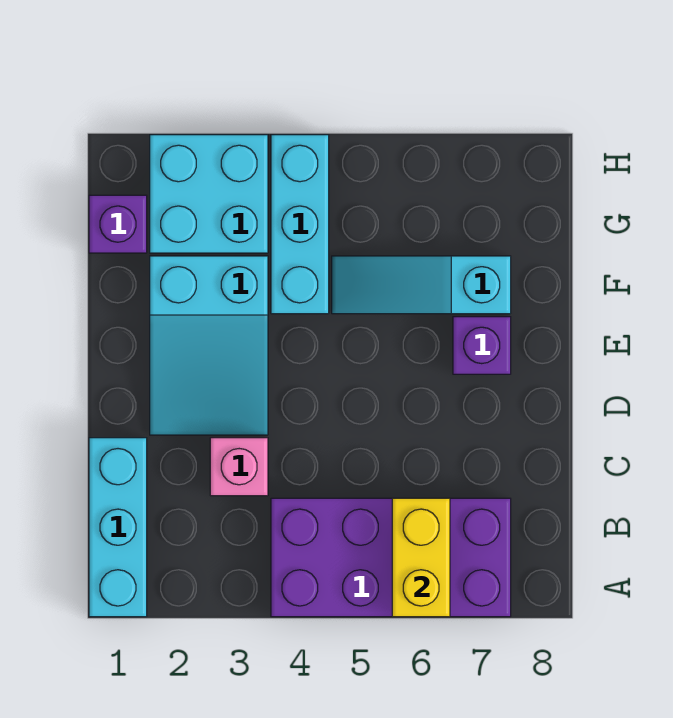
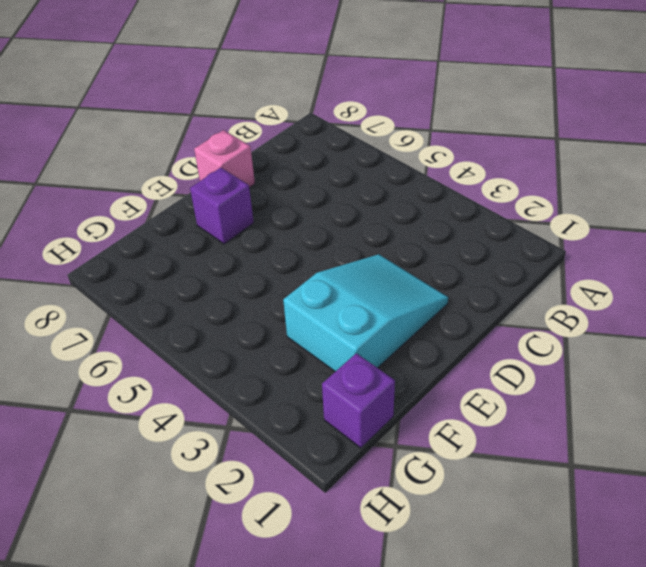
pink brick D8 level 1 -> pink brick C3 level 1
none -> cyan brick A1:C1 level 1
none -> purple brick A4:B7 level 1

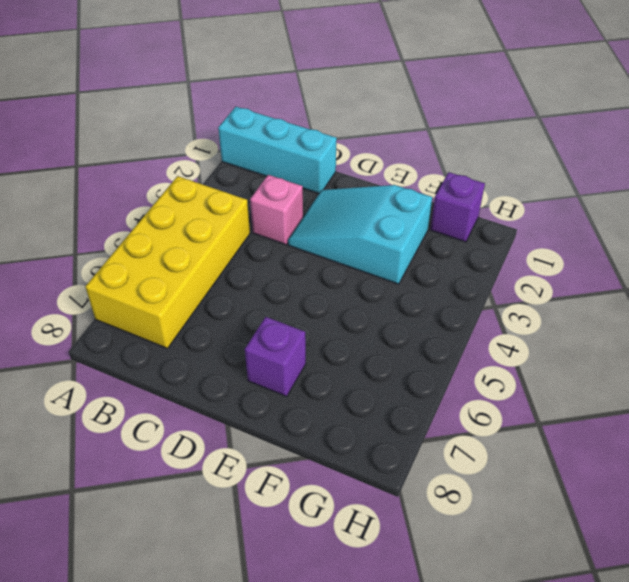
yellow brick A4:B7 level 1 -> purple brick A4:B7 level 1
none -> cyan brick F4:H4 level 1
none -> cyan slope F5:F7 level 1 top 7

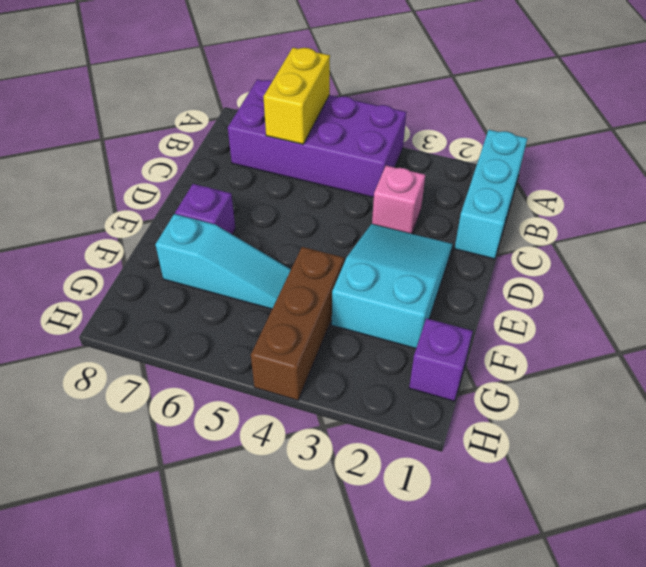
brown brick F4:H4 level 1 -> cyan brick F4:H4 level 1
none -> cyan brick G2:H3 level 1

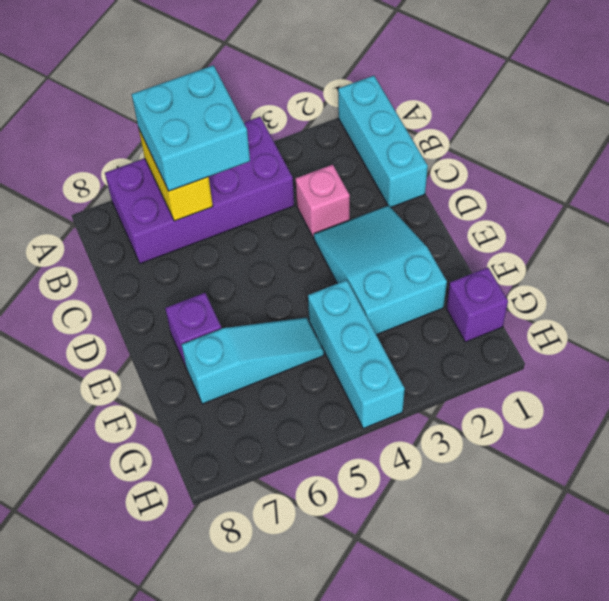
cyan brick A5:B6 level 3 -> cyan brick G2:H3 level 1

